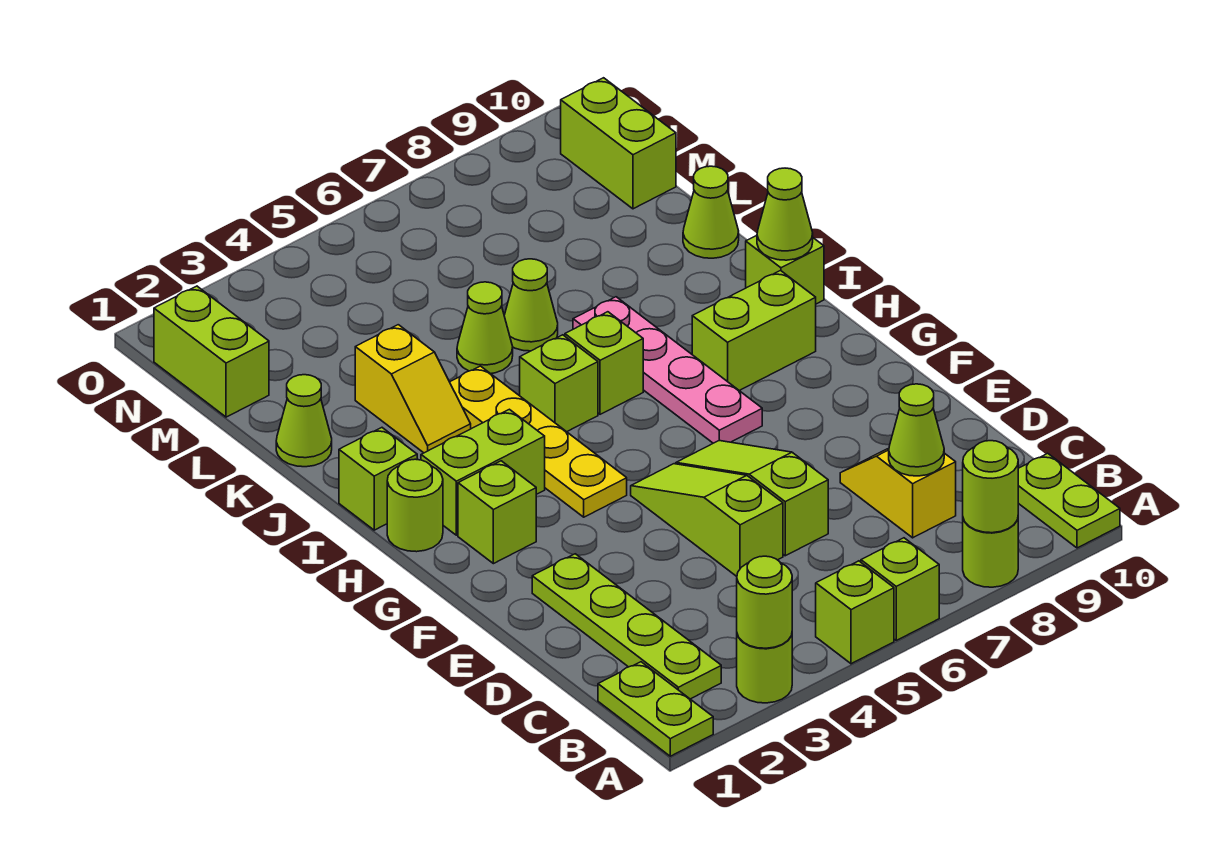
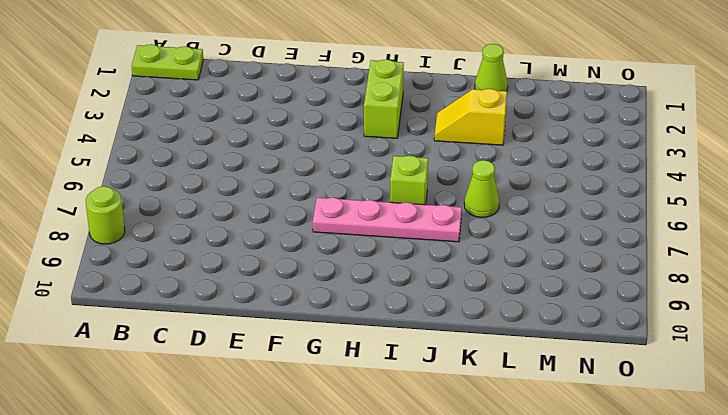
none -> lime round brick A3 level 1
none -> lime brick A5 level 1
none -> lime brick A6 level 1
none -> lime plate A10:B10 level 1

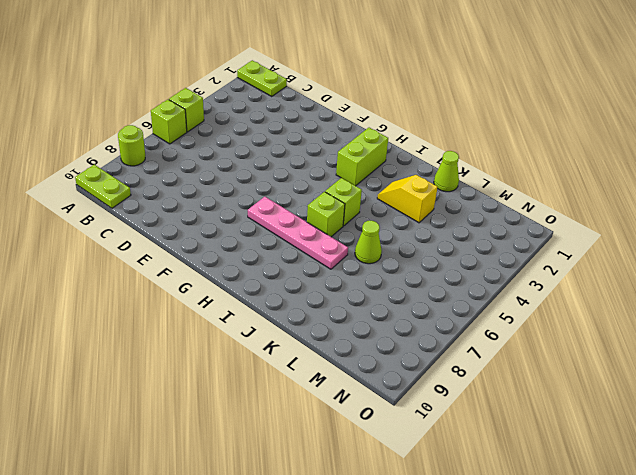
none -> lime round brick A3 level 1
none -> lime plate B2:E2 level 1
none -> yellow slope C8:D8 level 1 top C
none -> lime slope D5:F5 level 1 top D

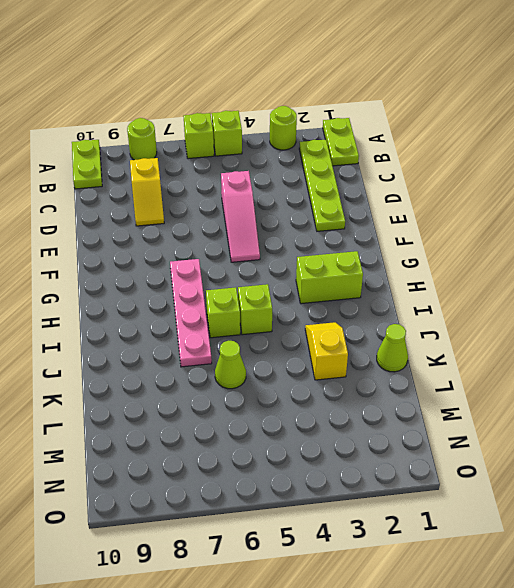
pink slope D5:F5 level 1 top D -> lime slope D5:F5 level 1 top D
none -> lime slope D6:F6 level 1 top D
none -> lime brick G2 level 1
none -> yellow plate G4:J4 level 1
none -> lime round brick H1 level 1

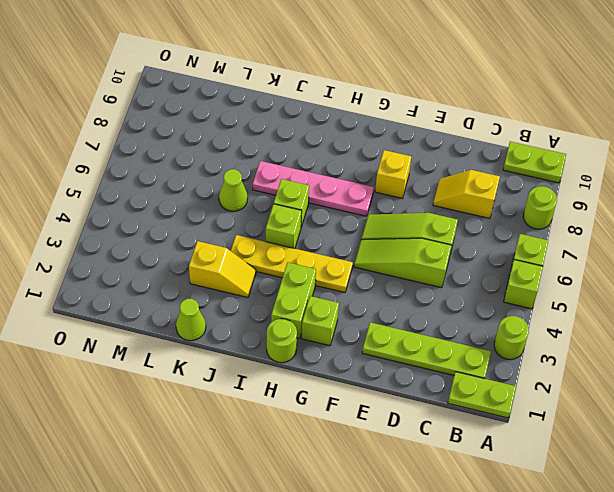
yellow brick F8 level 1 -> none
none -> lime brick H8:H9 level 1
none -> lime brick I1 level 1
none -> lime brick I10 level 1
none -> lime cone K5 level 1

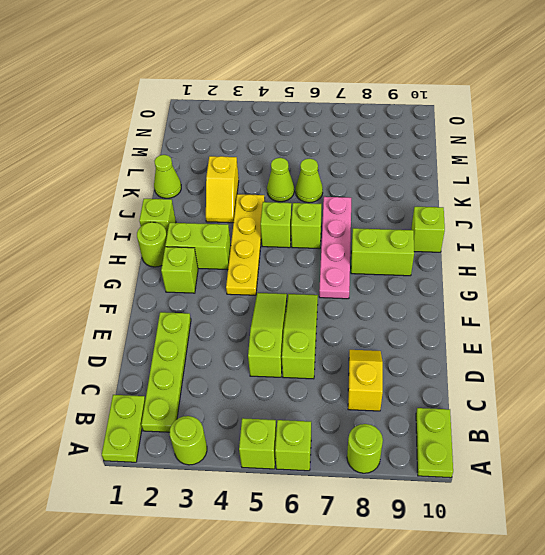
none -> lime cone K10 level 1
none -> lime brick M1:N1 level 1
none -> lime brick M10:N10 level 1
none -> lime round brick A3 level 2

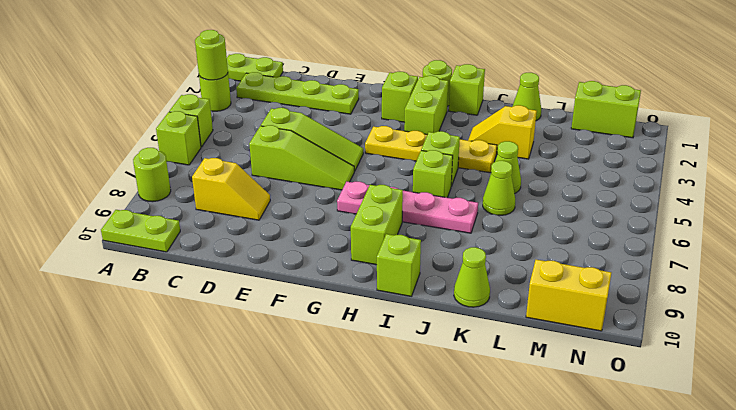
yellow brick M10:N10 level 1 -> lime brick M10:N10 level 1
none -> lime round brick A8 level 2
none -> lime cone C8 level 2
none -> lime cone I10 level 2

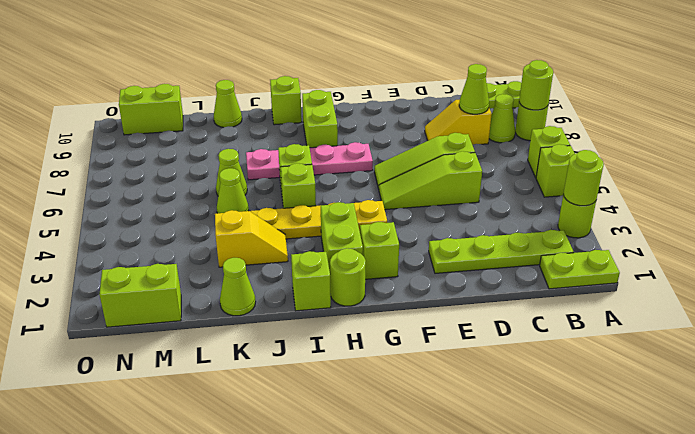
lime cone B8 level 1 -> lime cone I10 level 2

